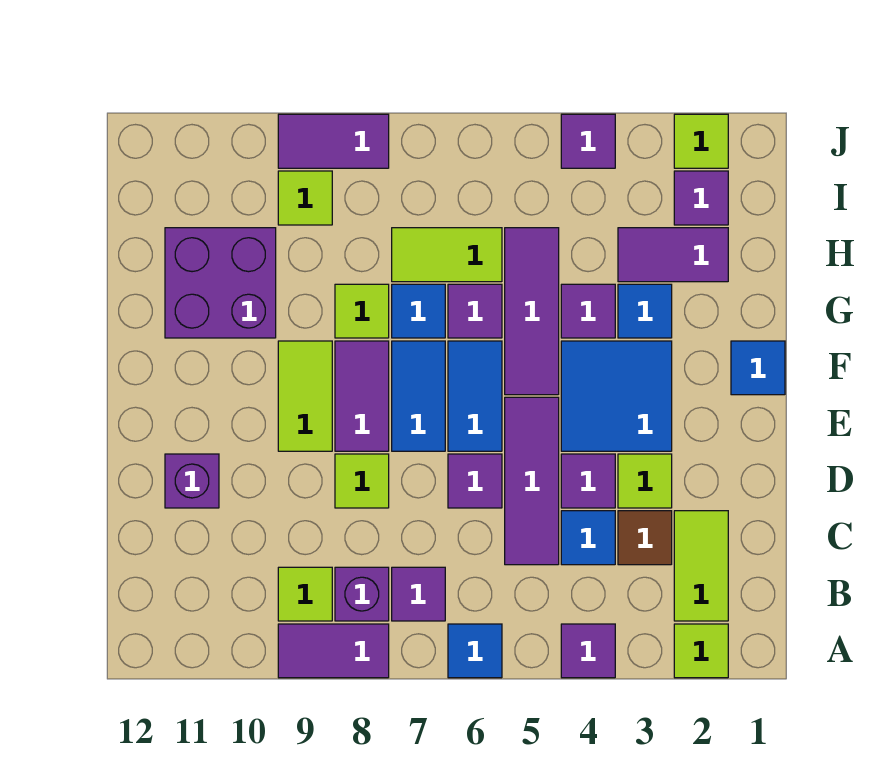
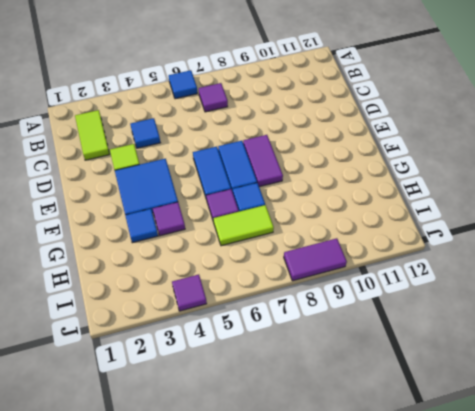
none -> lime tile A2 level 1
none -> purple tile A4 level 1
none -> purple tile A8:A9 level 1
none -> purple brick B8 level 1

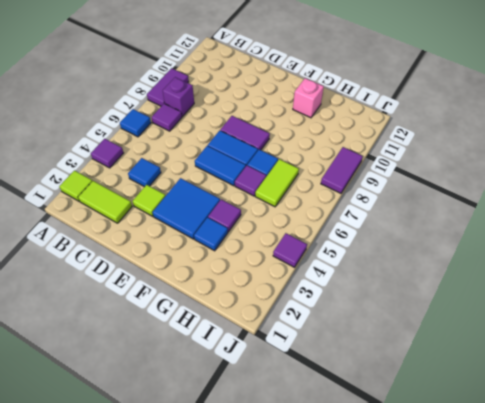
pink brick G11 level 1 -> purple brick G10:H11 level 1
none -> lime tile B9 level 1
none -> brown tile C3 level 1
none -> purple tile C5:E5 level 1
none -> purple tile D4 level 1

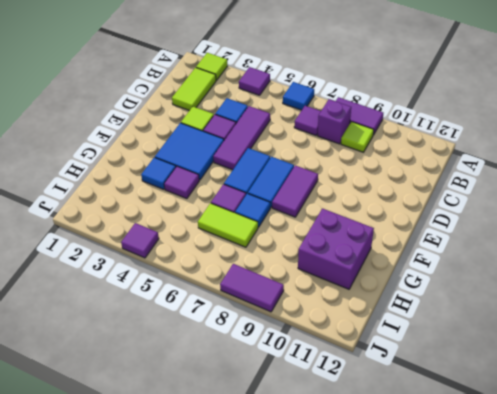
none -> brown tile C3 level 1
none -> purple tile D6 level 1
none -> lime tile D8 level 1
none -> purple brick D11 level 1

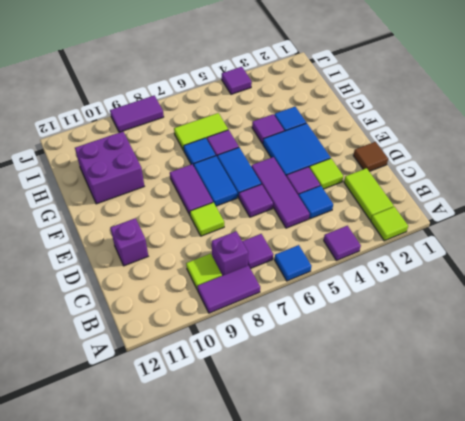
brown tile D1 level 1 -> brown tile C3 level 1
none -> lime tile E9:F9 level 1
none -> blue tile F1 level 1
none -> purple tile F5:H5 level 1
none -> lime tile G8 level 1

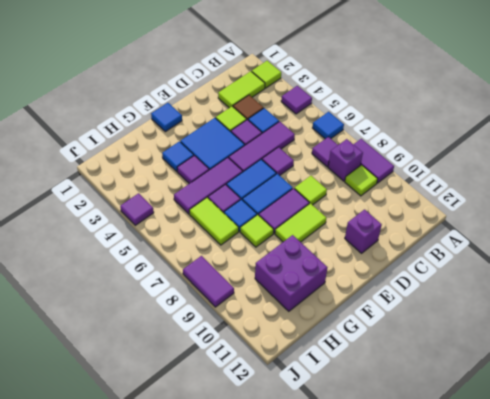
none -> purple tile H2:H3 level 1
none -> purple tile I2 level 1
none -> lime tile I9 level 1
none -> lime tile J2 level 1

